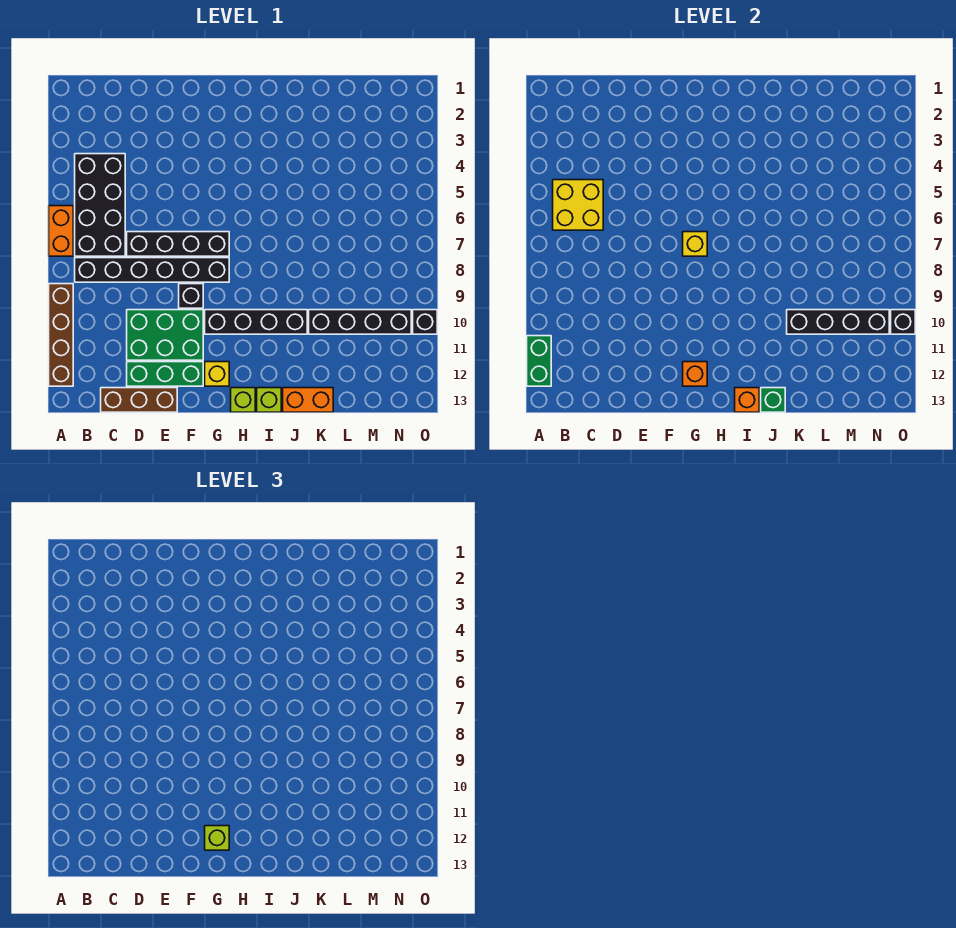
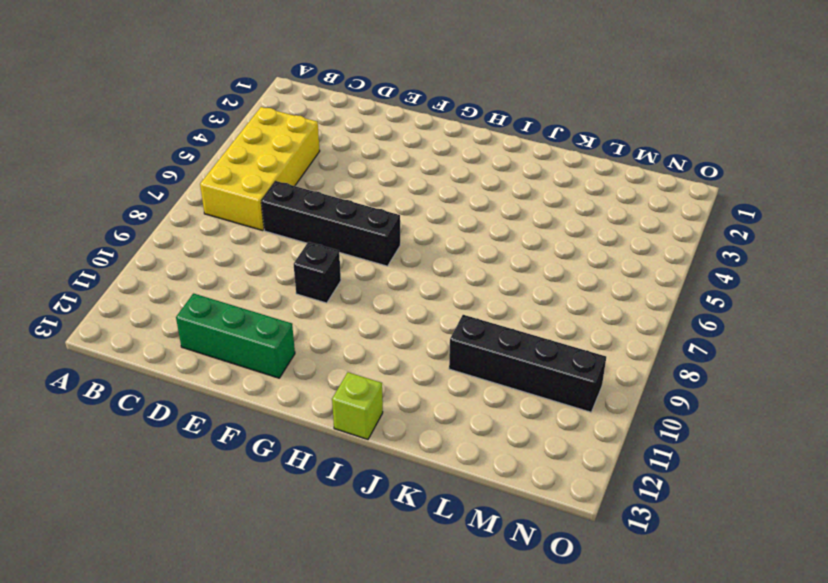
yellow brick B4:C7 level 1 -> black brick B4:C7 level 1
none -> orange brick A6:A7 level 1
none -> brown brick A9:A12 level 1
none -> black brick B8:G8 level 1

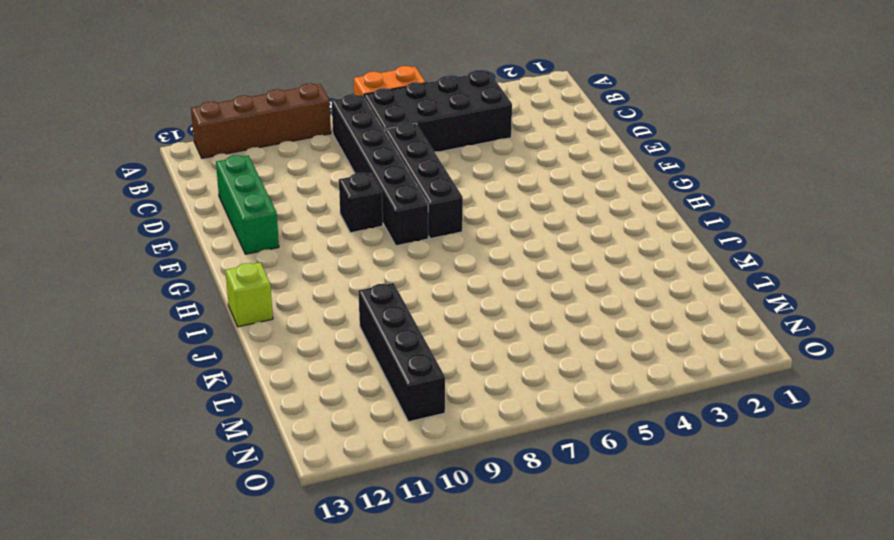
none -> brown brick C13:E13 level 1
none -> green brick D10:F11 level 1
none -> black brick G10:J10 level 1

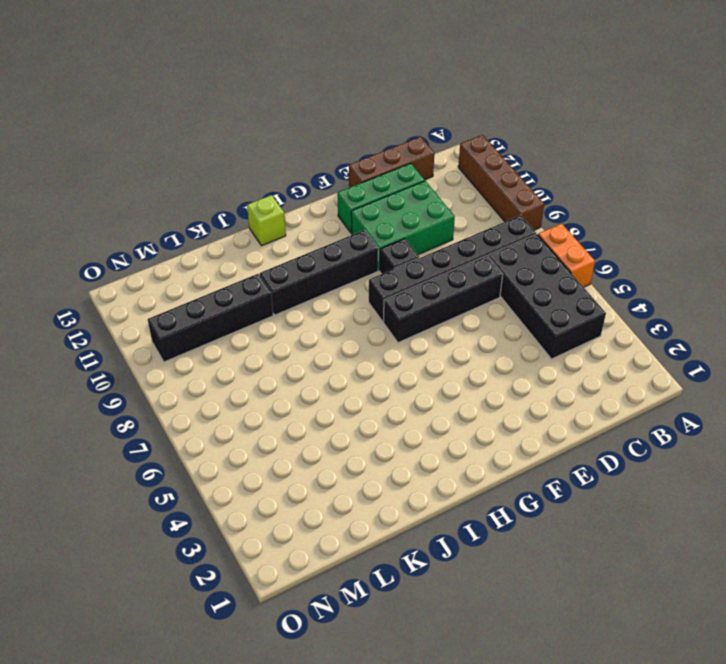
none -> yellow brick G12 level 1
none -> lime brick H13 level 1
none -> orange brick J13:K13 level 1

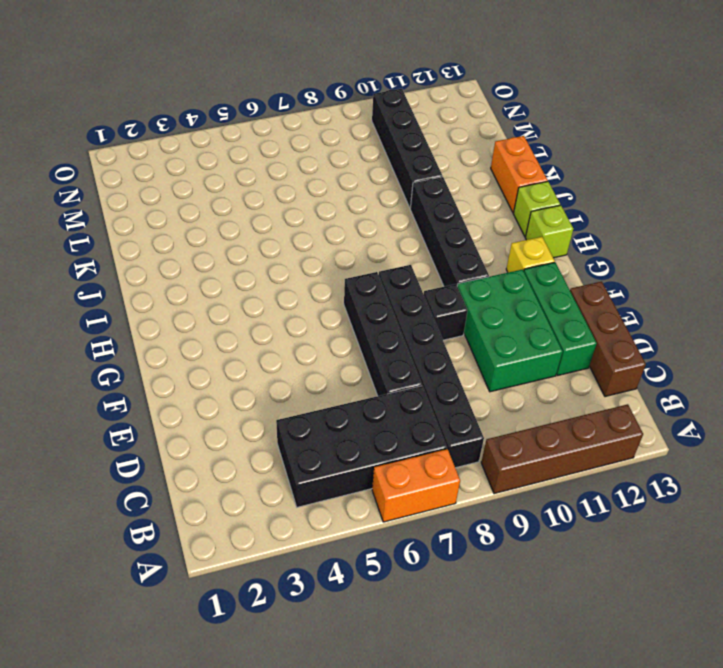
none -> black brick O10 level 1
none -> green brick A11:A12 level 2
none -> yellow brick B5:C6 level 2

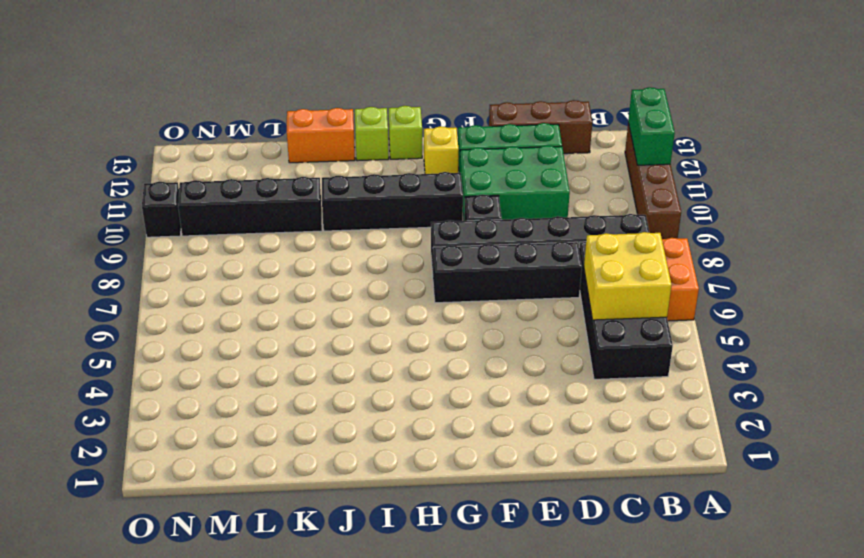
none -> yellow brick G7 level 2
none -> orange brick G12 level 2
none -> orange brick I13 level 2

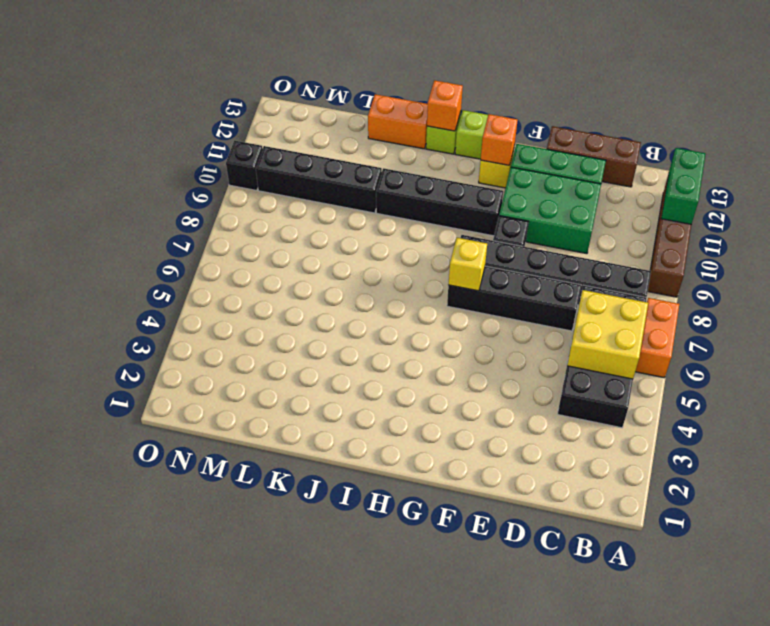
none -> green brick J13 level 2
none -> black brick K10:N10 level 2
none -> black brick O10 level 2

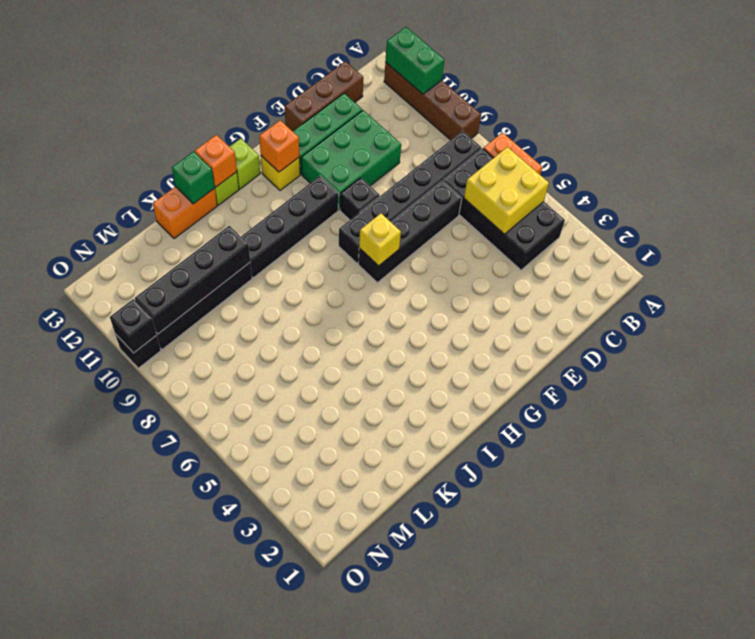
none -> lime brick G12 level 3

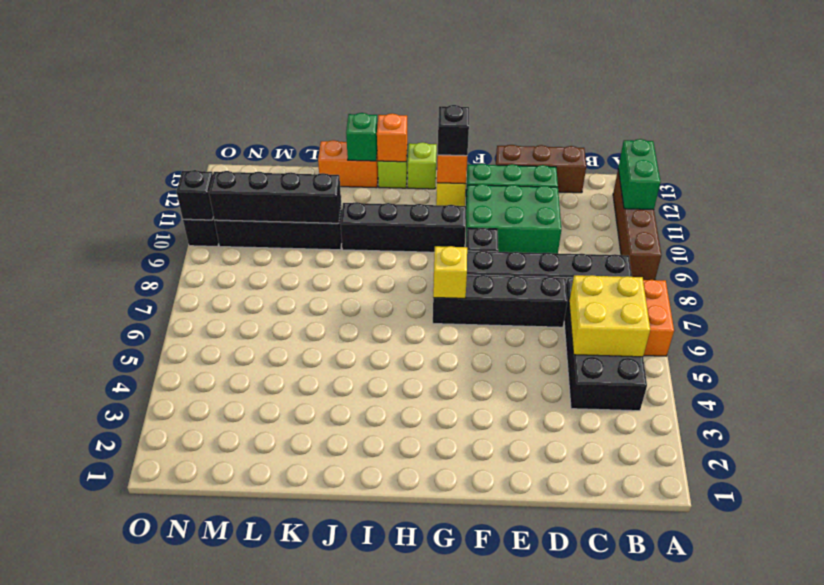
black brick G12 level 3 -> lime brick G12 level 3

